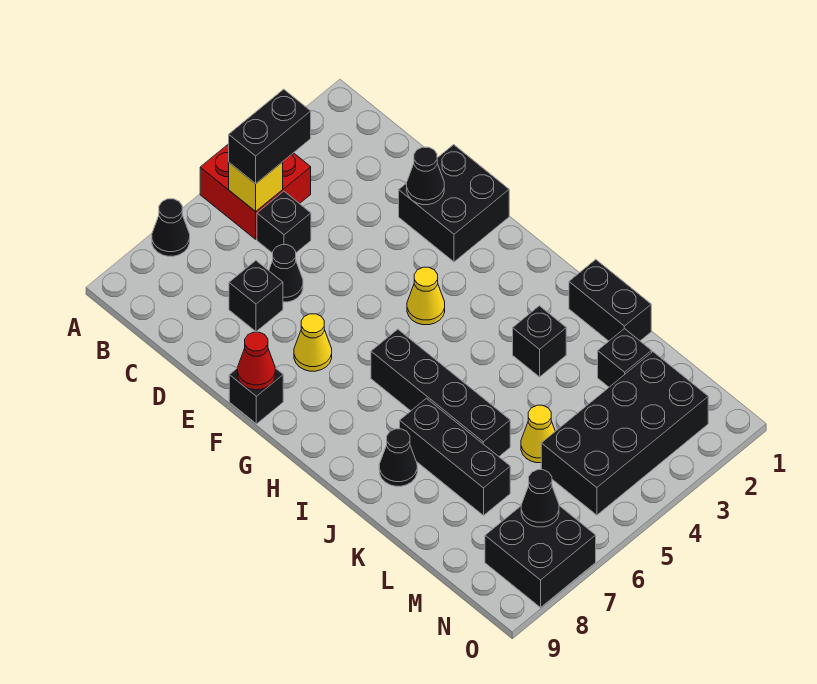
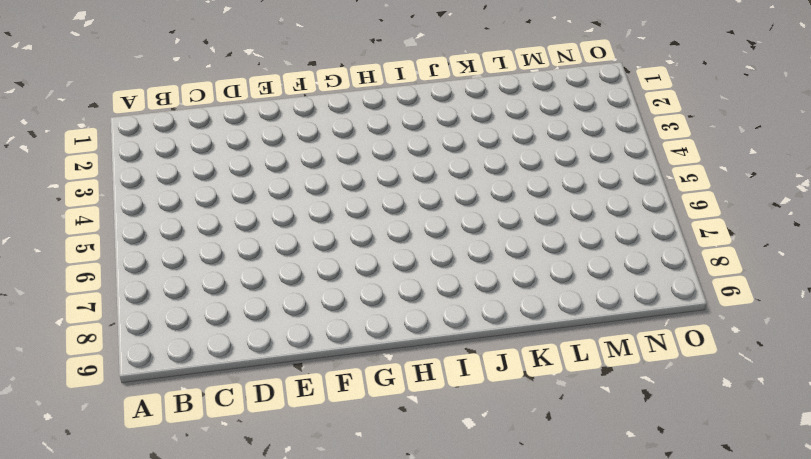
none -> red brick A4:B5 level 1
none -> black cone A7 level 1
none -> black brick C5 level 1

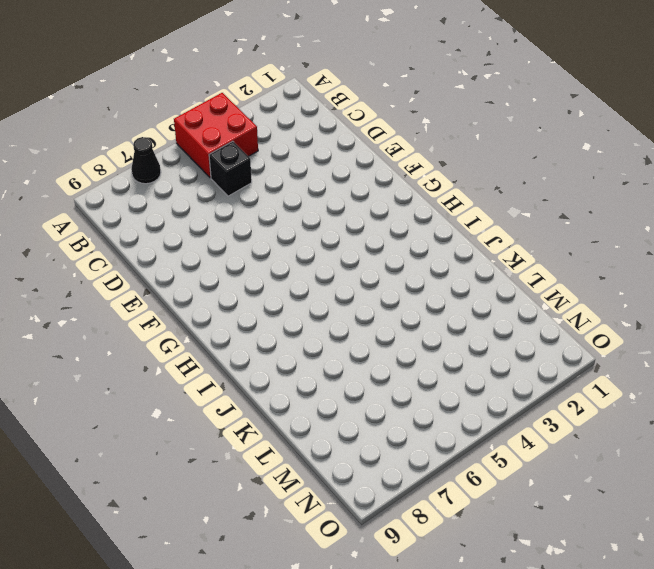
none -> black cone D6 level 1
none -> black brick D7 level 1
none -> black brick E1:F2 level 1

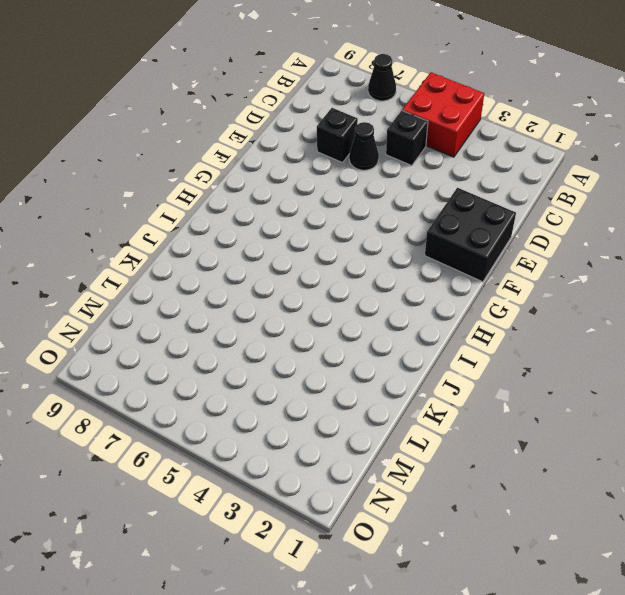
none -> yellow cone F7 level 1
none -> black brick F9 level 1
none -> yellow cone G4 level 1

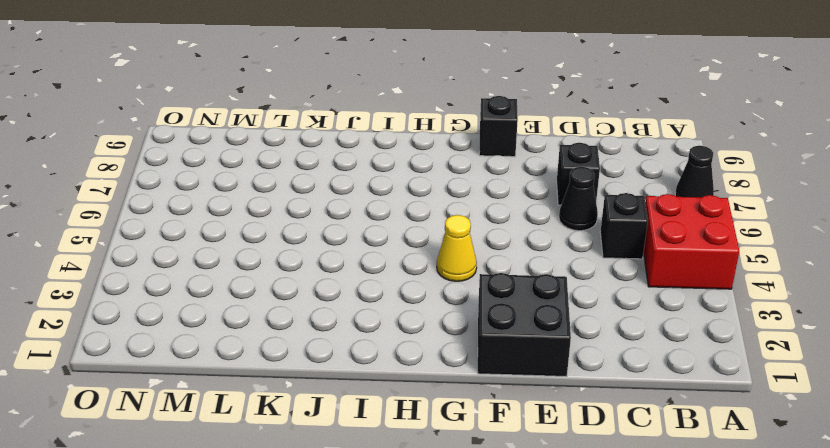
none -> yellow cone F7 level 1
none -> black brick H6:K6 level 1
none -> black brick J1:K1 level 1

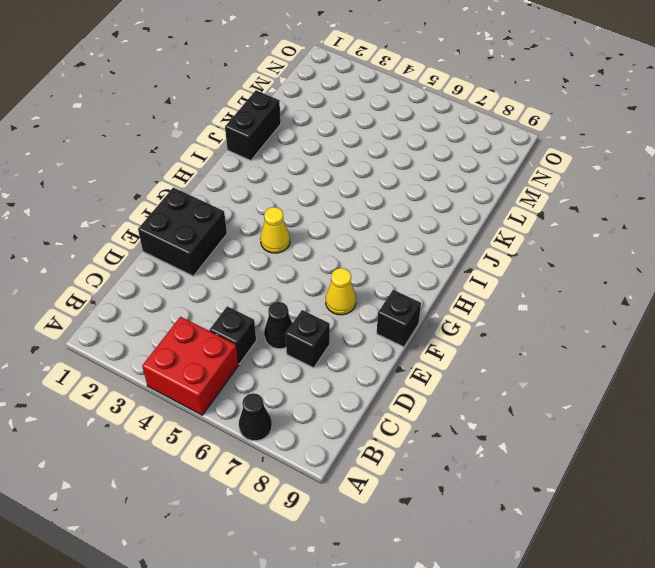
none -> black brick H6:K6 level 1
none -> black brick J3 level 1
none -> black brick J7:L7 level 1

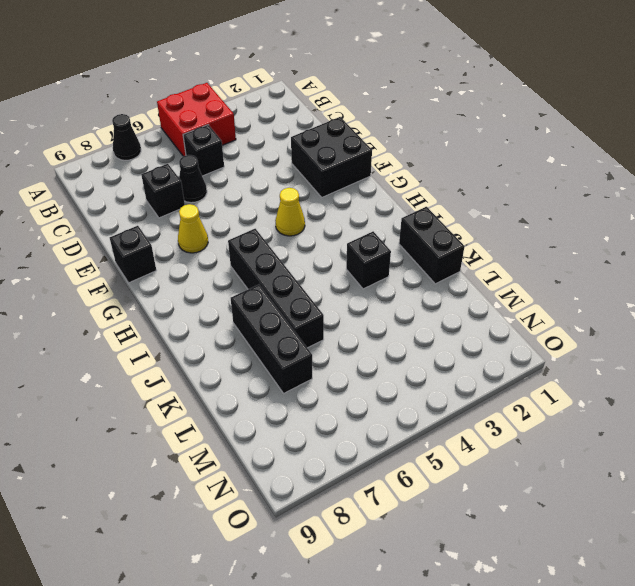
none -> black cone J8 level 1
none -> black brick L2 level 1
none -> yellow cone L5 level 1

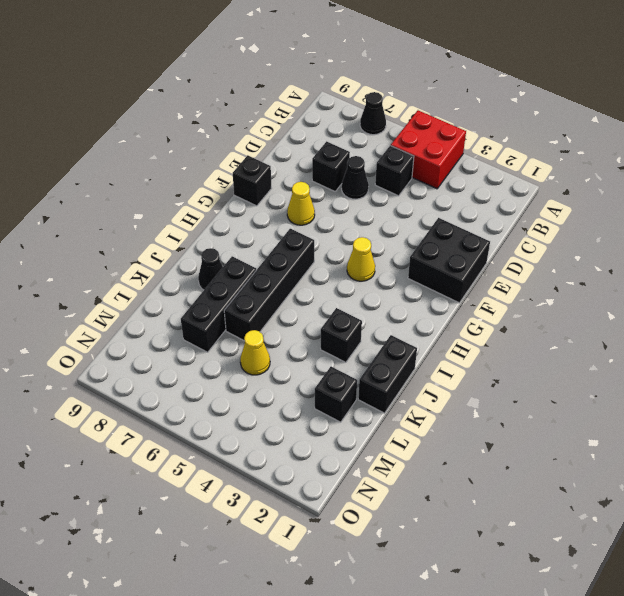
none -> black brick M2:N5 level 1
none -> black brick N7:O8 level 1
none -> yellow brick B5 level 2

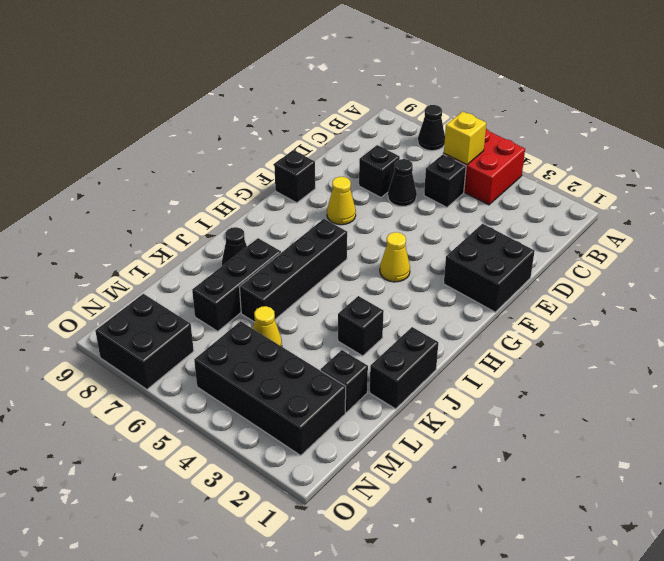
none -> black cone E2 level 2
none -> red cone F9 level 2
none -> black cone N7 level 2

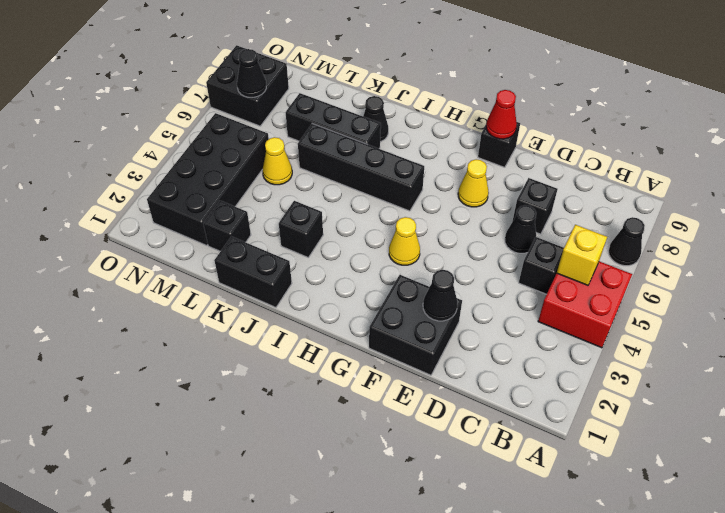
none -> black brick B4:B5 level 3

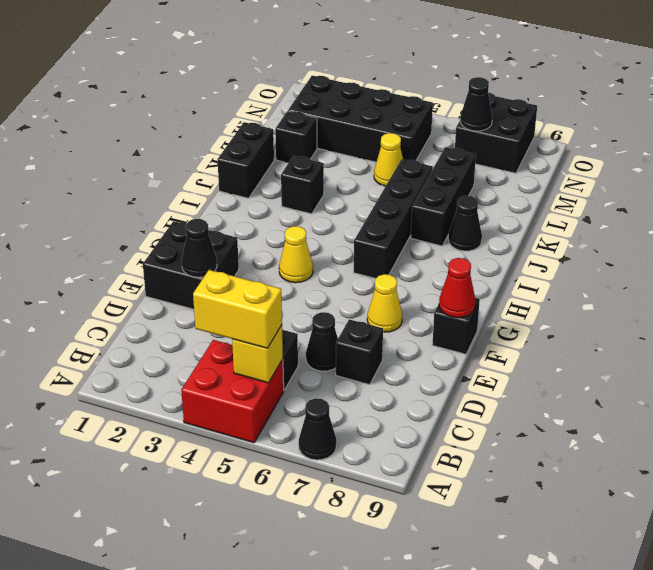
yellow brick B4:B5 level 3 -> black brick B4:B5 level 3

